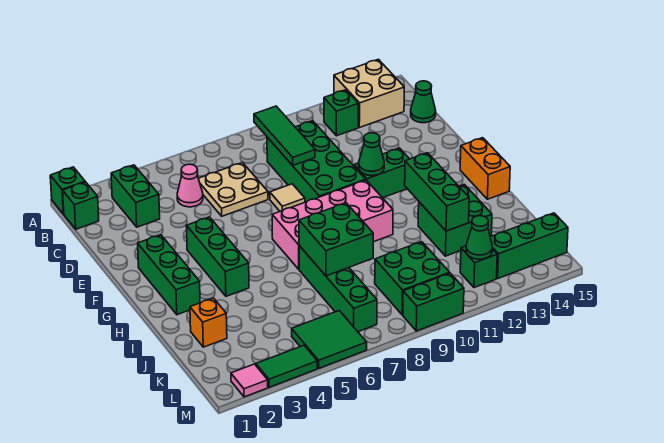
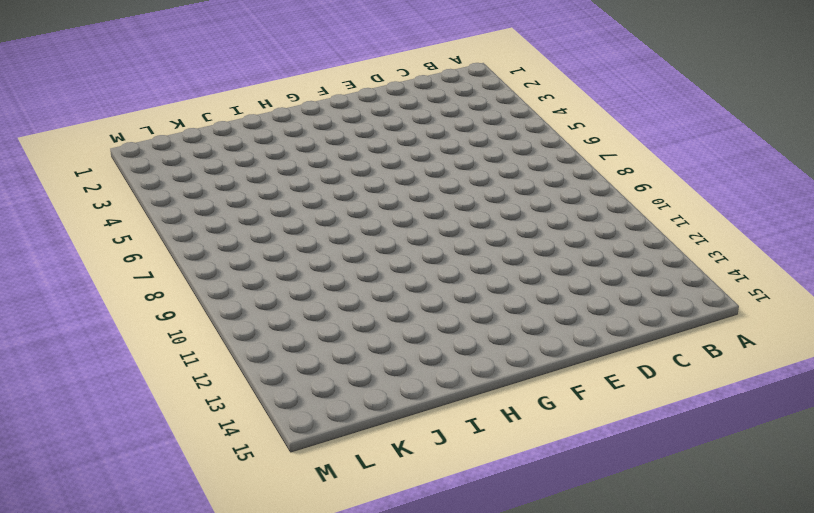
none -> green brick A1 level 1
none -> tan brick A13:B14 level 1
none -> green brick B1 level 1
none -> green brick B3:C3 level 1

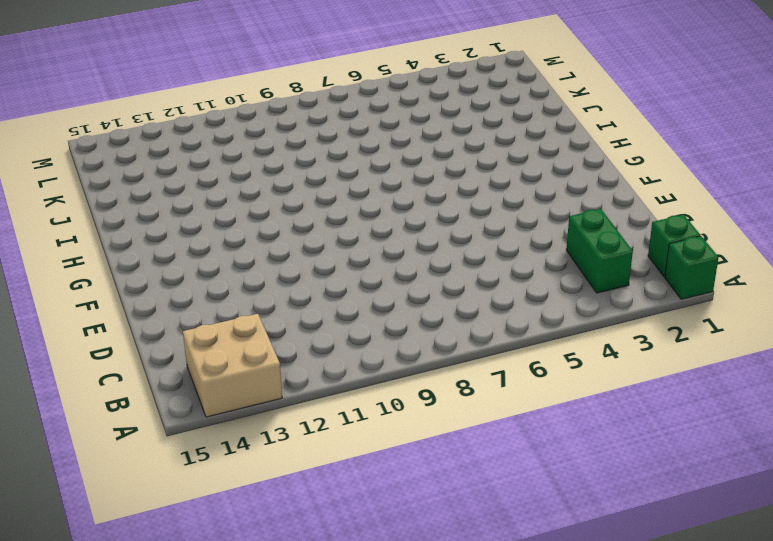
none -> green brick B12 level 1
none -> pink cone C5 level 1
none -> tan plate C6:D7 level 1
none -> green brick C9:F10 level 1

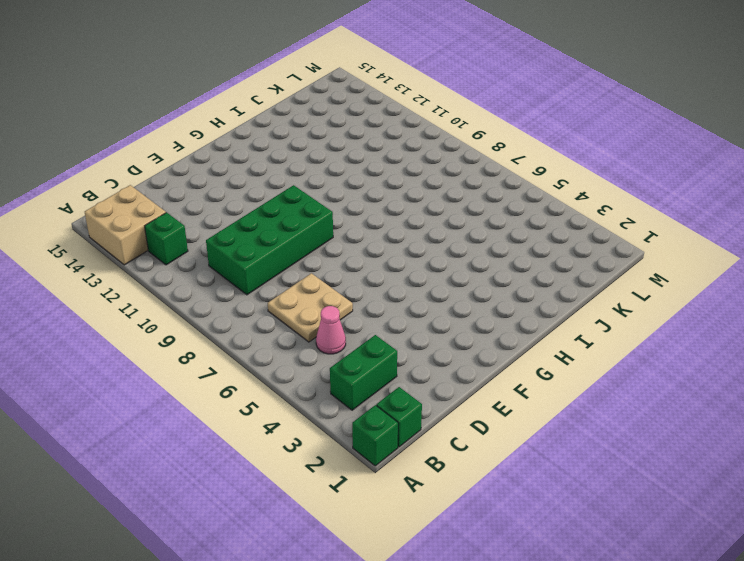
none -> green cone C15 level 1
none -> tan tile E8 level 1
none -> green brick F2:H2 level 1
none -> green brick F4:H4 level 1

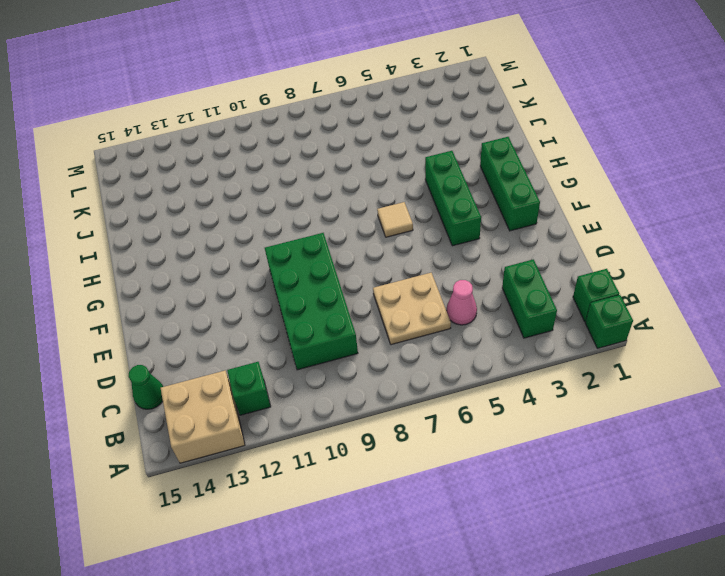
tan tile G6 level 1 -> tan tile E8 level 1
none -> green brick F11:F12 level 1
none -> pink brick G7:H10 level 1
none -> orange brick G15:H15 level 1
none -> green brick I7:L7 level 1

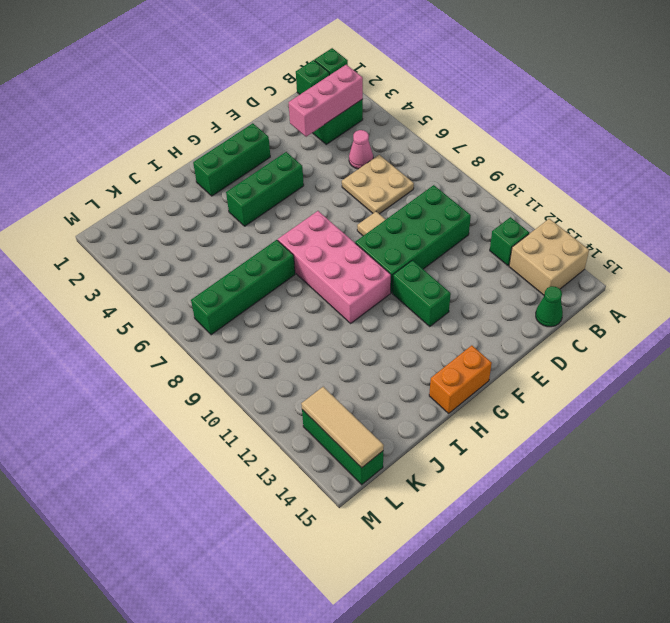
pink brick B3:D3 level 2 -> none
tan tile L13:L15 level 2 -> none
none -> green brick I12:J13 level 1
none -> orange brick J2 level 1
none -> green brick K9:L10 level 1
none -> green tile L5:M6 level 1

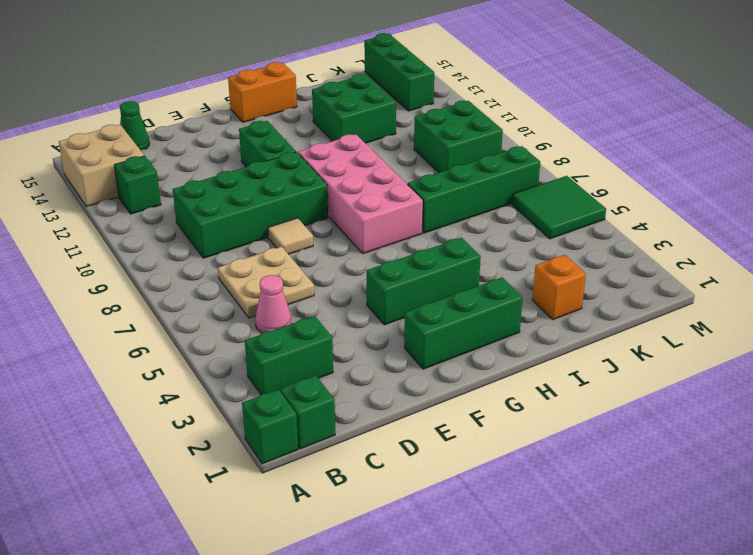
none -> green brick L12 level 1
none -> pink tile M2 level 1
none -> green tile M3:M4 level 1
none -> green brick M9:M10 level 1

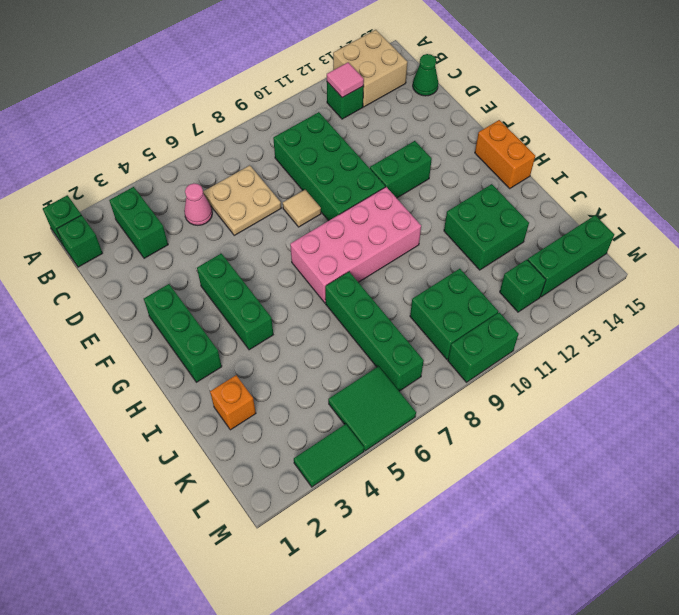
pink tile B12 level 2 -> pink tile M2 level 1
none -> green tile B9:D9 level 2
none -> green cone F11 level 2
none -> green brick H12:J12 level 2
none -> green brick I7:J8 level 2

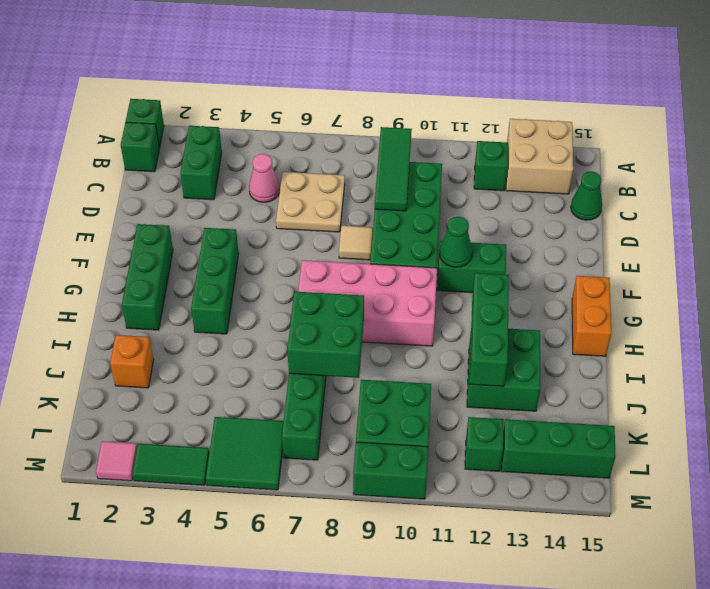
none -> green cone L12 level 2

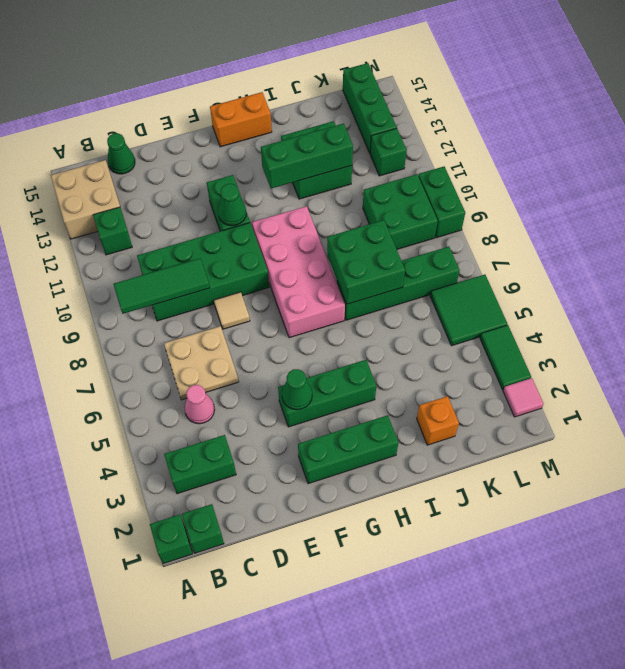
green cone F4 level 2 -> green cone L12 level 2

